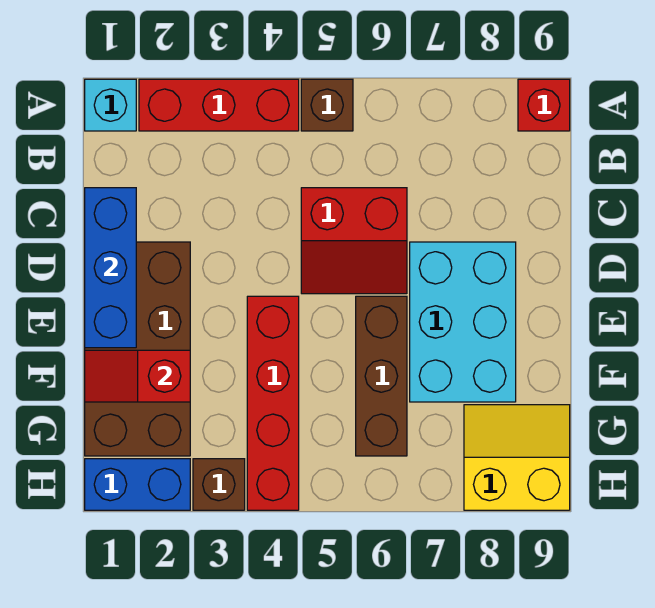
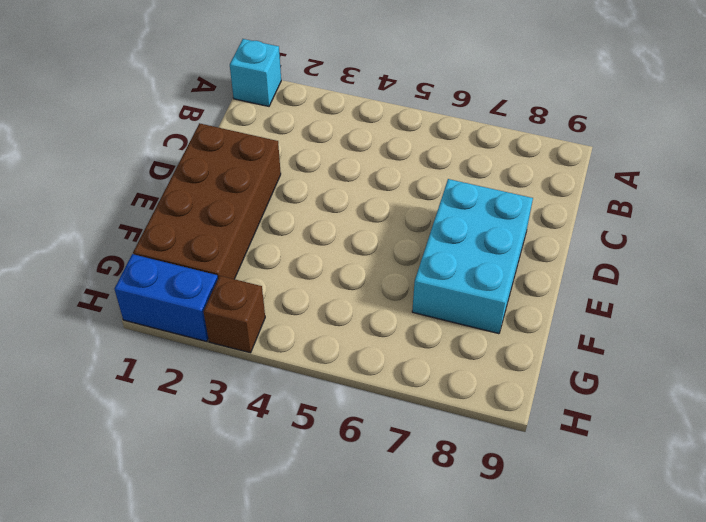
none -> red brick A2:A4 level 1
none -> brown brick A5 level 1
none -> red brick A9 level 1

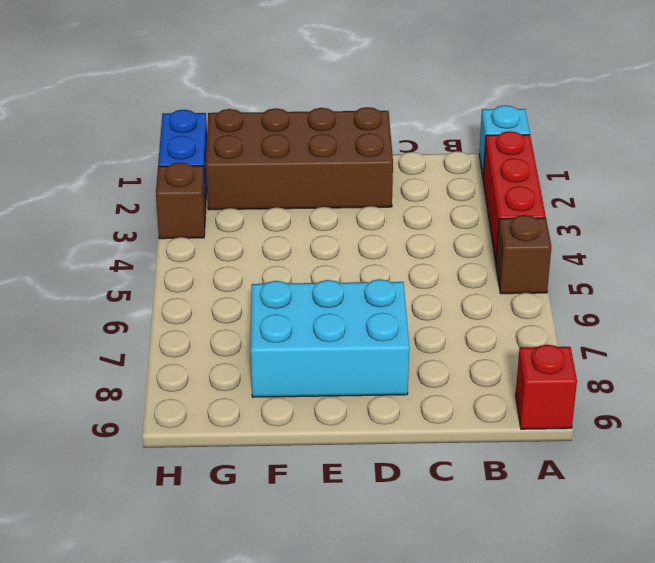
none -> red slope C5:D6 level 1 top C
none -> red brick E4:H4 level 1
none -> brown brick E6:G6 level 1

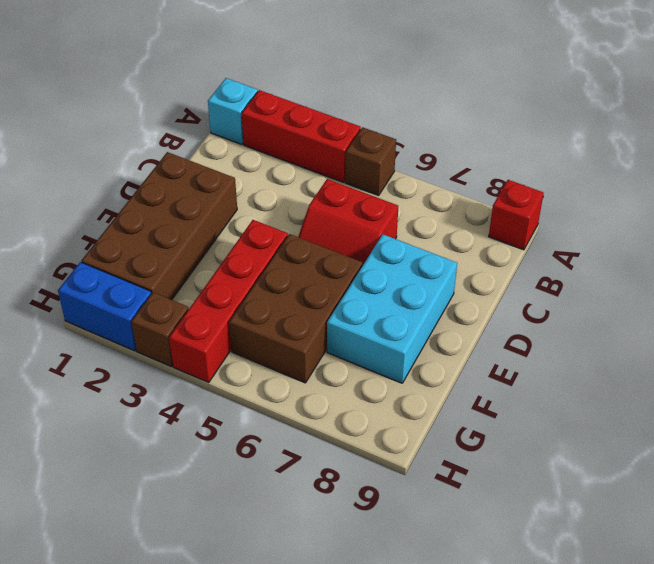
brown brick E5:G6 level 1 -> brown brick E6:G6 level 1
none -> yellow slope G8:H9 level 1 top H
none -> blue brick C1:E1 level 2
none -> red slope F1:F2 level 2 top 2

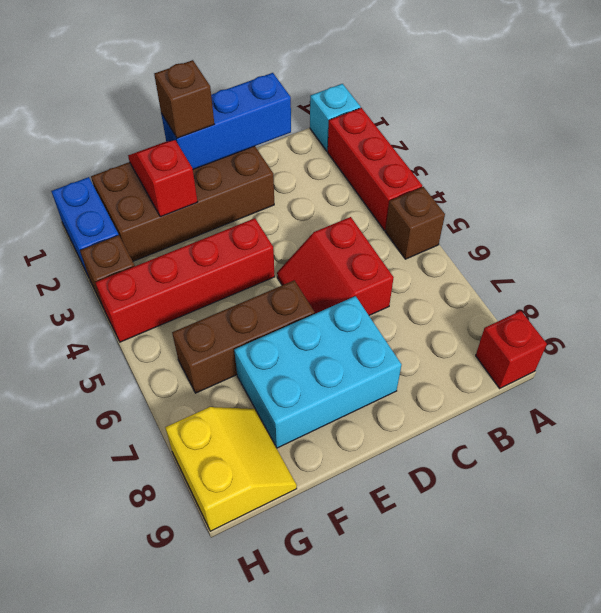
brown brick E1 level 3 -> none

